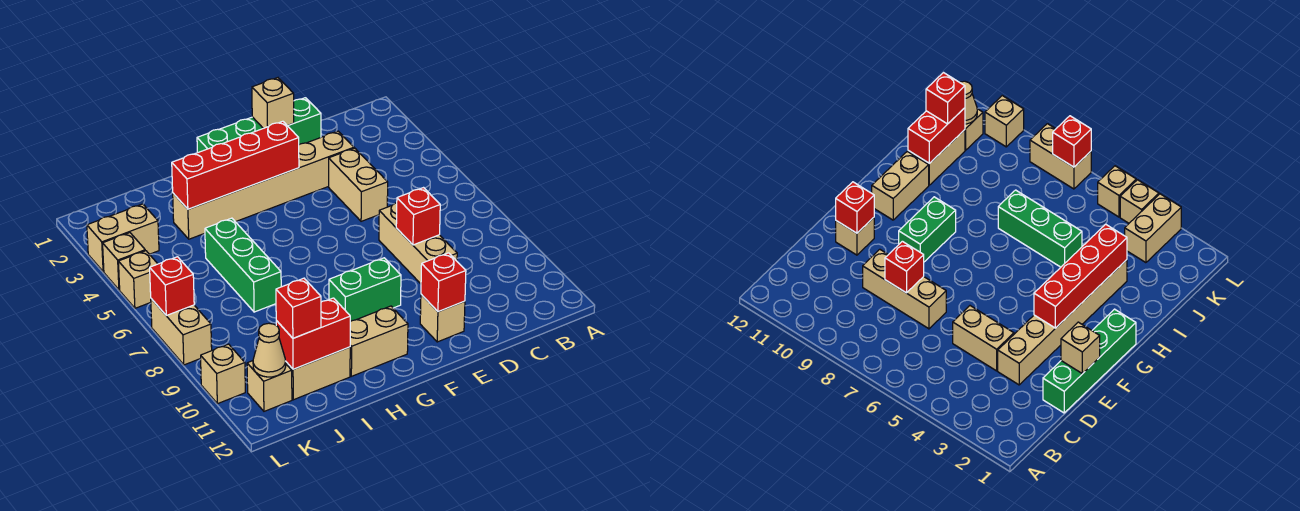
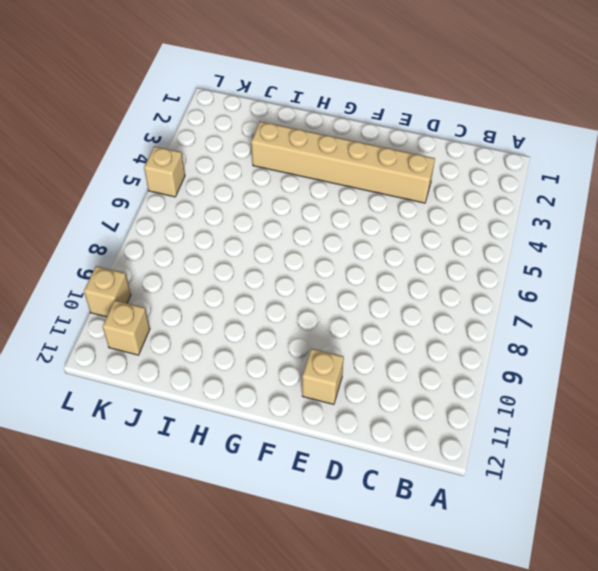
none -> green brick D1:G1 level 1
none -> tan brick D4:D5 level 1
none -> tan brick D7:D9 level 1

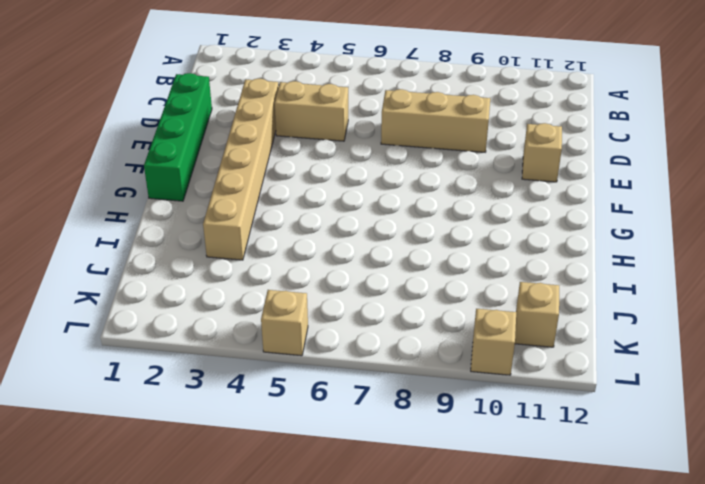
none -> green brick F9:G9 level 1
none -> tan brick G11:H11 level 1
none -> green brick I5:I7 level 1

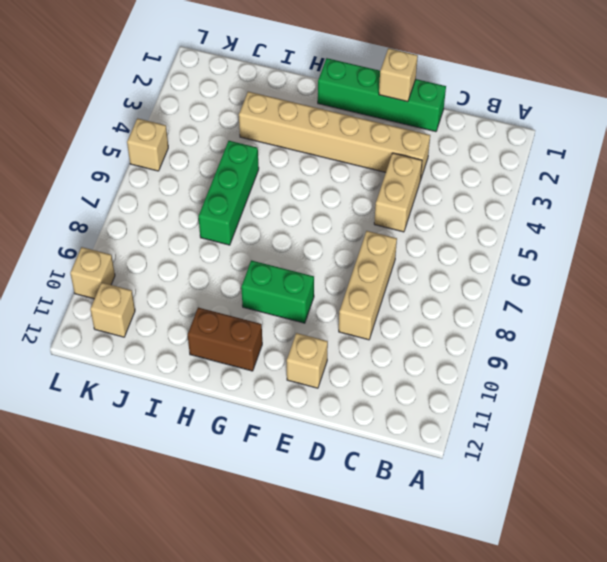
brown brick G11:H11 level 1 -> tan brick G11:H11 level 1
none -> tan brick I11:J11 level 1
none -> tan brick K3:L3 level 1
none -> tan brick L4 level 1

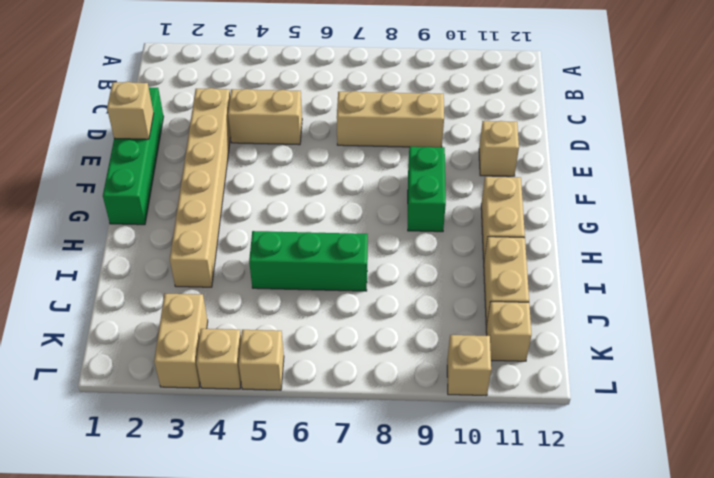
none -> tan brick L7:L8 level 1
none -> red brick D8 level 2
none -> red brick E11 level 2

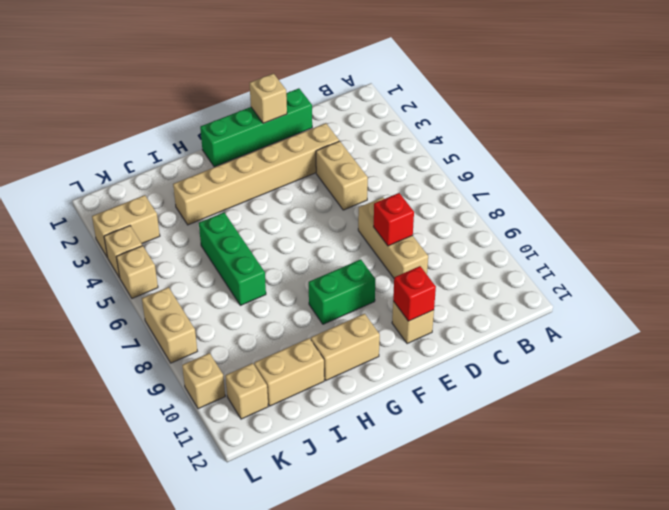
none -> red brick F3:I3 level 2
none -> red brick I11:J11 level 2
none -> tan cone K11 level 2

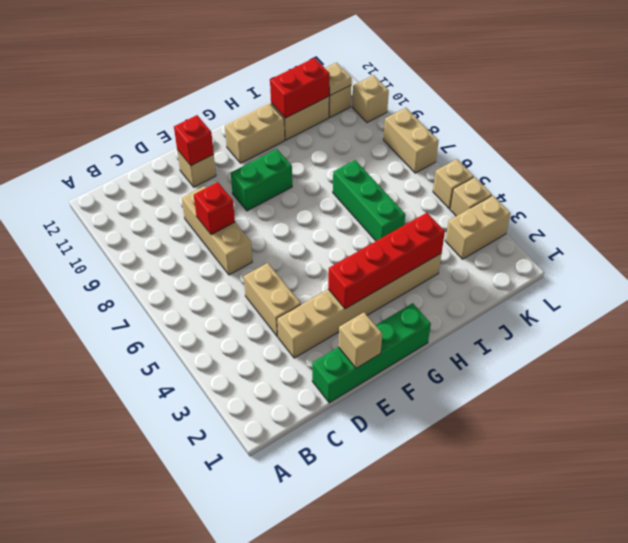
tan plate K11 level 2 -> tan cone K11 level 2
none -> red brick L7 level 2
none -> red brick J11 level 3

